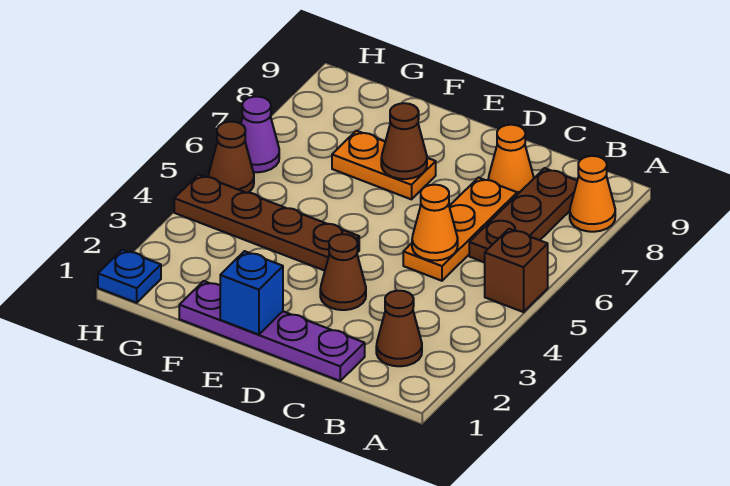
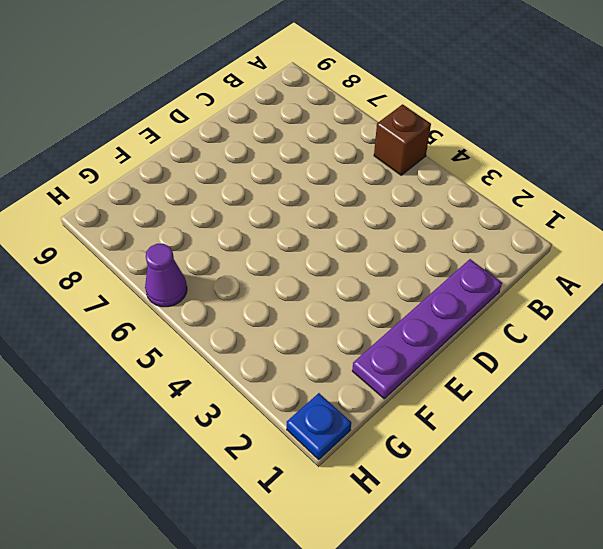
none -> orange cone A8 level 1
none -> brown cone B2 level 1
none -> brown plate B6:B8 level 1

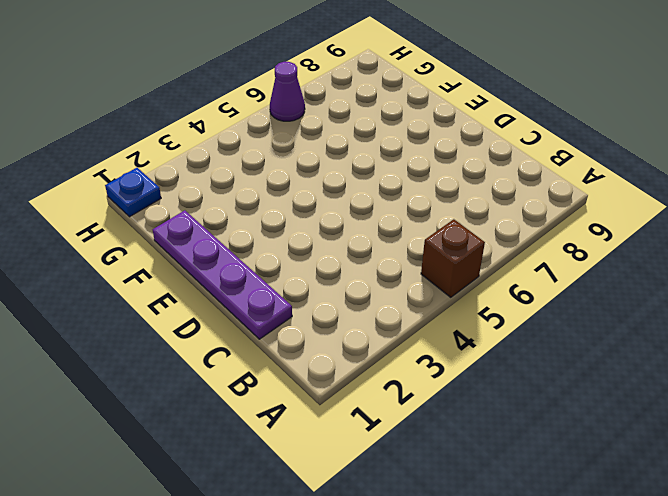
none -> orange cone A8 level 1
none -> brown cone B2 level 1
none -> brown plate B6:B8 level 1

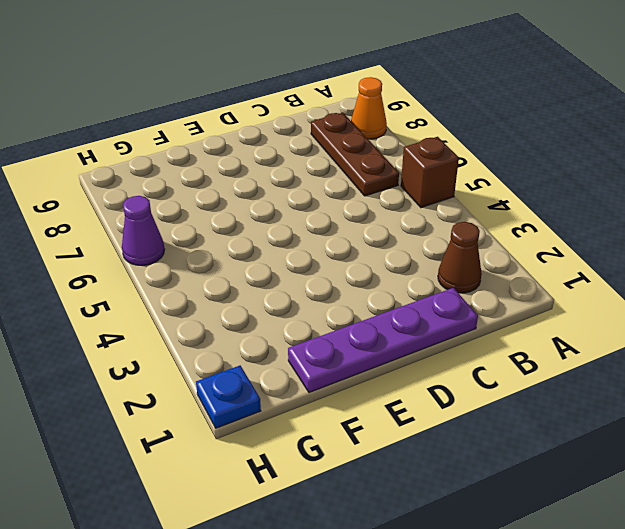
none -> orange plate C5:C7 level 1
none -> orange cone C8 level 1
none -> brown cone D3 level 1

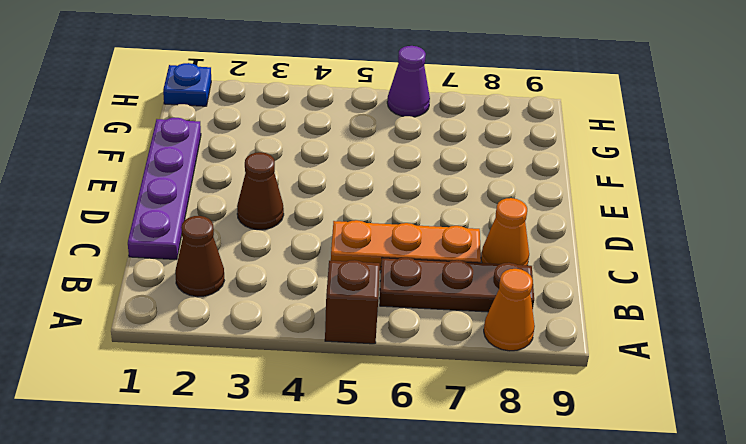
none -> brown plate E4:H4 level 1
none -> orange plate E7:F7 level 1
none -> brown cone H5 level 1

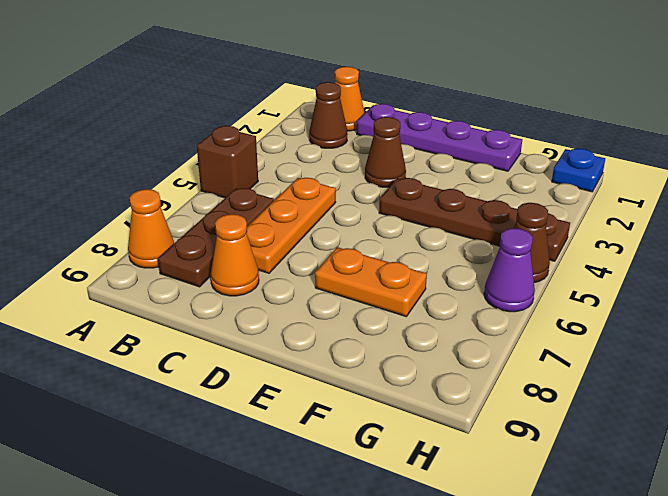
orange cone B1 level 1 -> orange cone C5 level 2
none -> blue brick E1 level 2
none -> brown cone E7 level 2

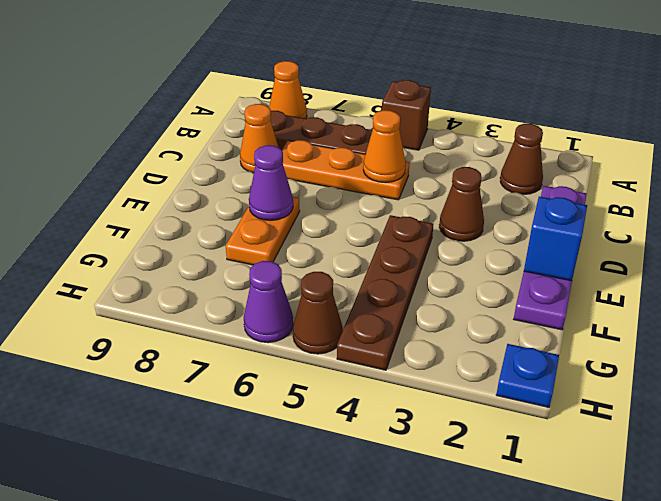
purple cone E7 level 2 -> brown cone E7 level 2

